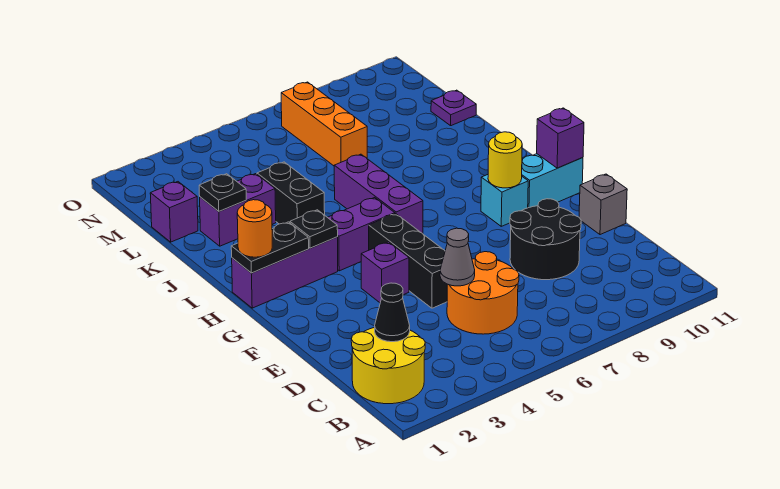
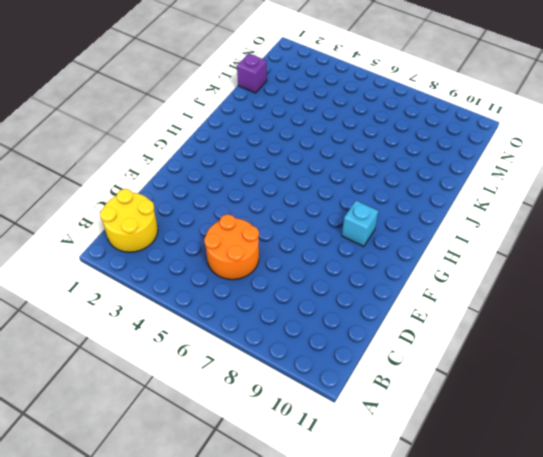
none -> black round brick D8:E9 level 1
none -> black brick E5:G5 level 1
none -> grey brick E11 level 1

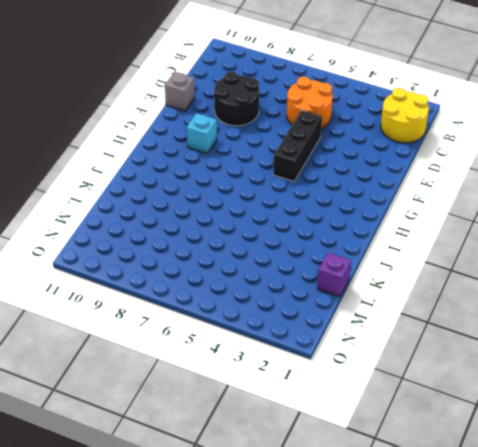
none -> purple brick F4 level 1
none -> cyan brick G10:G11 level 1
none -> purple brick H1:H3 level 1

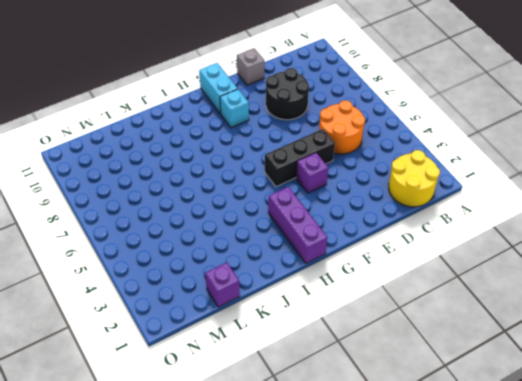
none -> purple brick H4:H5 level 1
none -> purple brick H6:J6 level 1
none -> black brick J4:K4 level 1

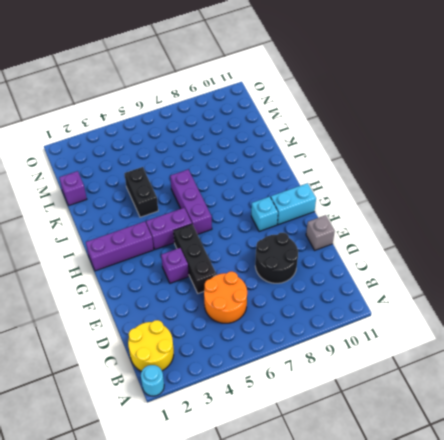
cyan round brick A1 level 1 -> none
none -> purple brick K2:K3 level 1
none -> orange brick L7:N7 level 1
none -> purple plate L11 level 1

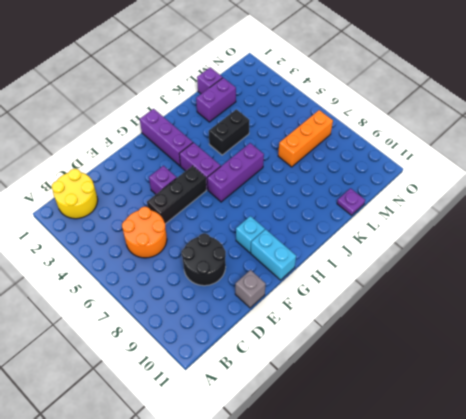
purple brick K2:L2 level 1 -> purple brick K2:K3 level 1
none -> black cone C2 level 2
none -> grey cone D5 level 2
none -> yellow round brick G9 level 2

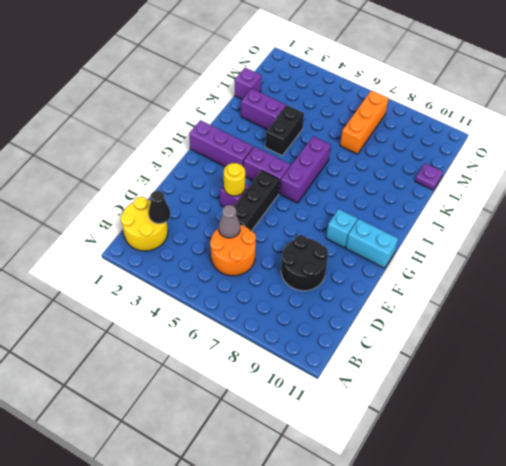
yellow round brick F4 level 2 -> yellow round brick G9 level 2
none -> grey brick E11 level 1
none -> purple brick G11 level 2
none -> black plate H1:H2 level 2

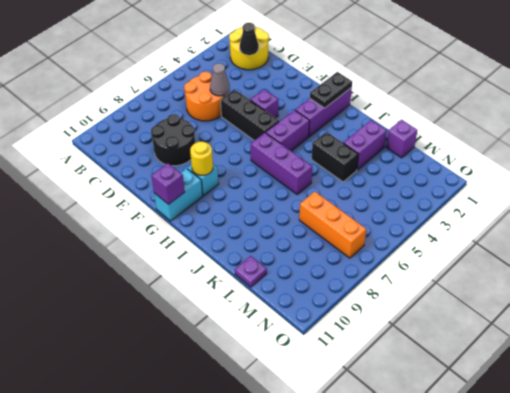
none -> grey brick E11 level 1
none -> black plate H3 level 2
none -> black plate K2 level 2

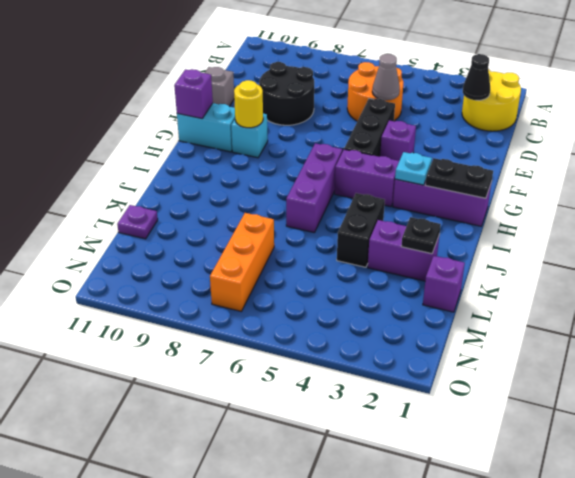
cyan plate H3 level 2 -> black plate H3 level 2
none -> orange round brick H1 level 3

